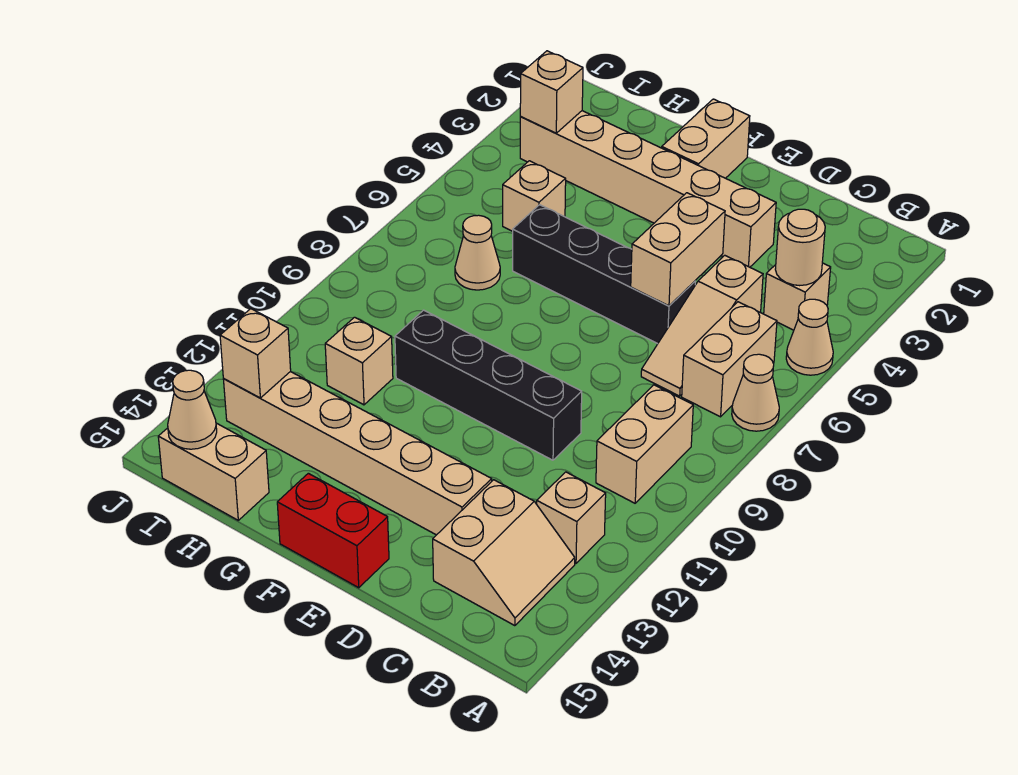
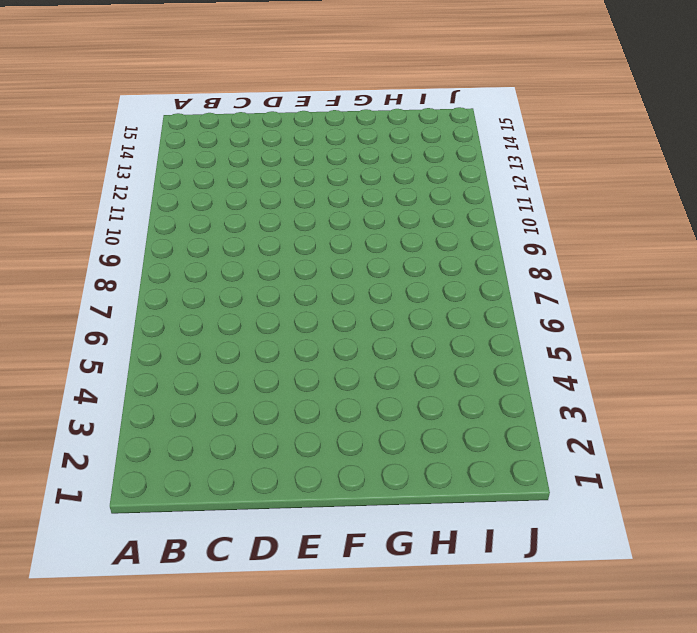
none -> tan cone A5 level 1
none -> tan cone A7 level 1
none -> tan brick B4 level 1

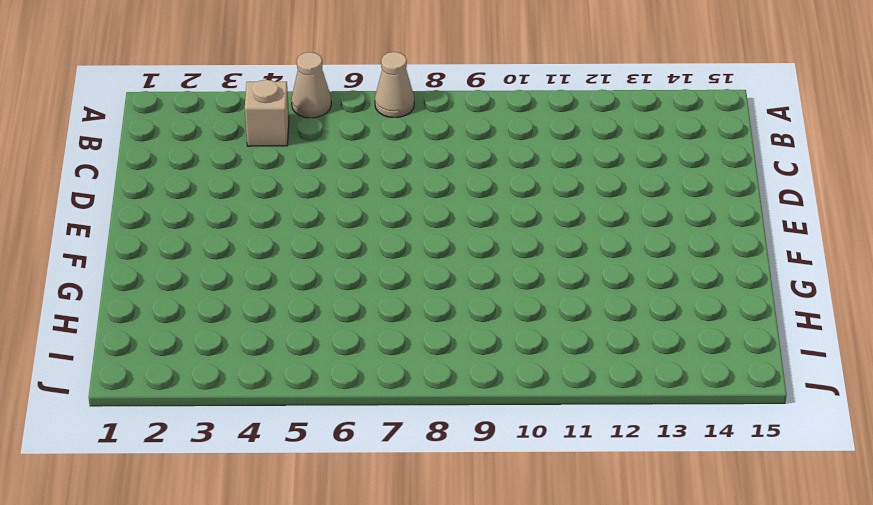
none -> tan brick B6:B7 level 1
none -> tan brick B9:B10 level 1
none -> tan brick B12 level 1

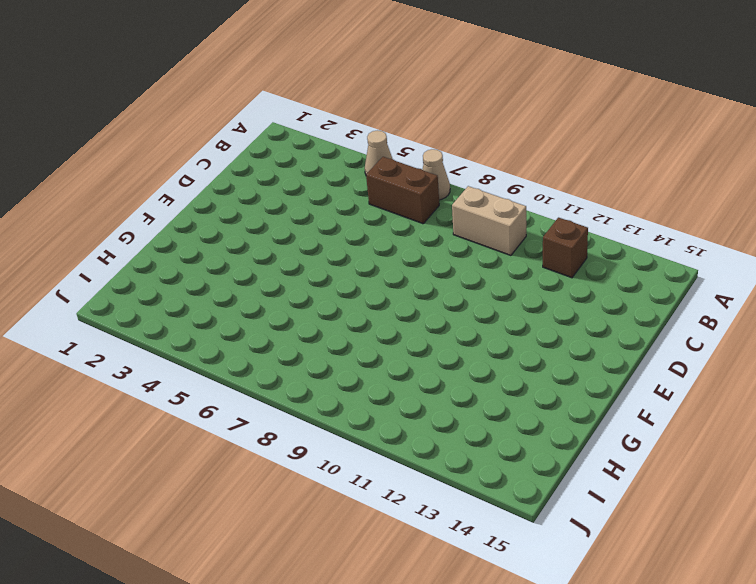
brown brick B6:B7 level 1 -> tan brick B6:B7 level 1
brown brick B12 level 1 -> tan brick B12 level 1
none -> tan brick B4 level 1
none -> tan slope B13:C14 level 1 top C
none -> tan slope C5:C7 level 1 top 5

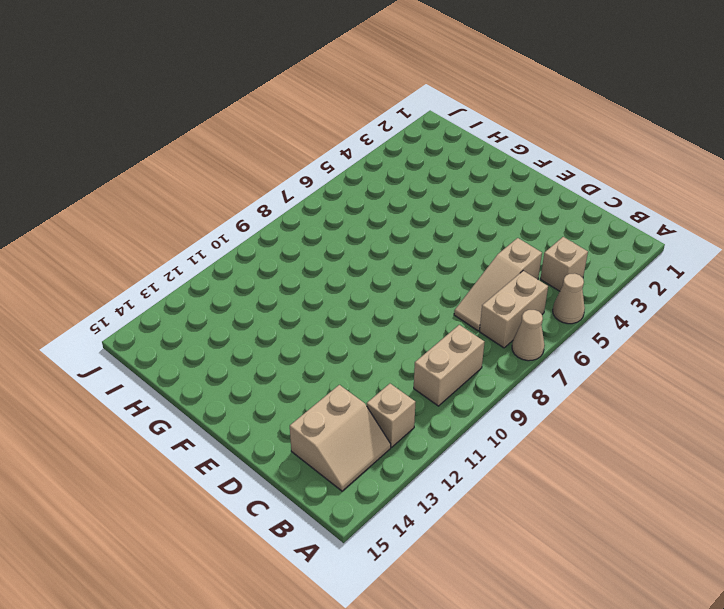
none -> tan brick D3:I3 level 1
none -> black brick D6:G6 level 1
none -> black brick D10:G10 level 1

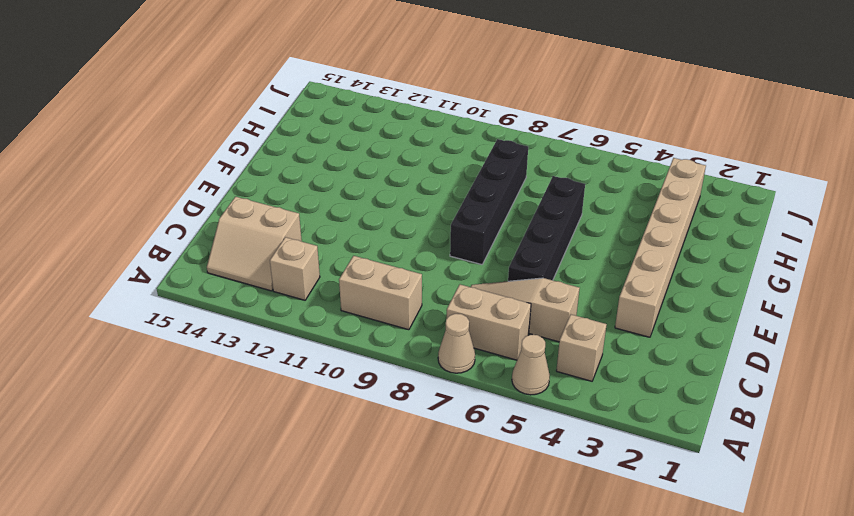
black brick E8:H8 level 1 -> black brick D10:G10 level 1
none -> tan brick D13:I13 level 1
none -> red brick E15:F15 level 1
none -> tan brick F1:F2 level 1

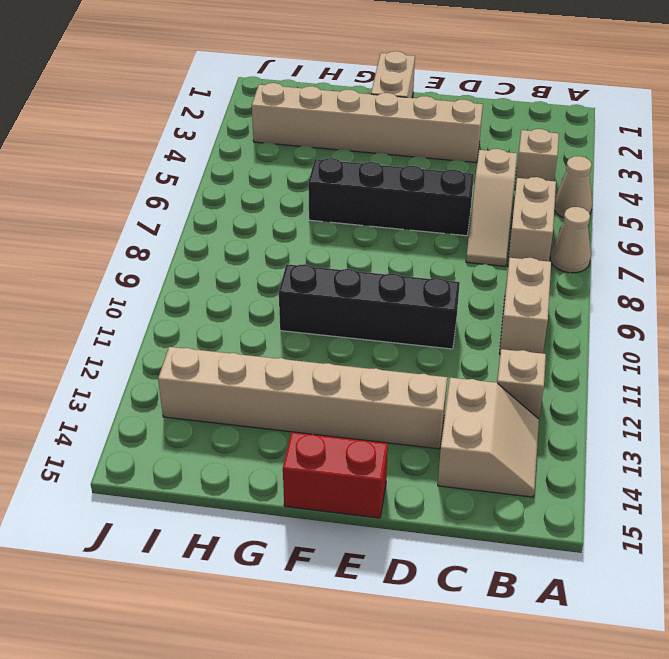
none -> tan brick H5 level 1
none -> tan cone H7 level 1
none -> tan brick H11 level 1

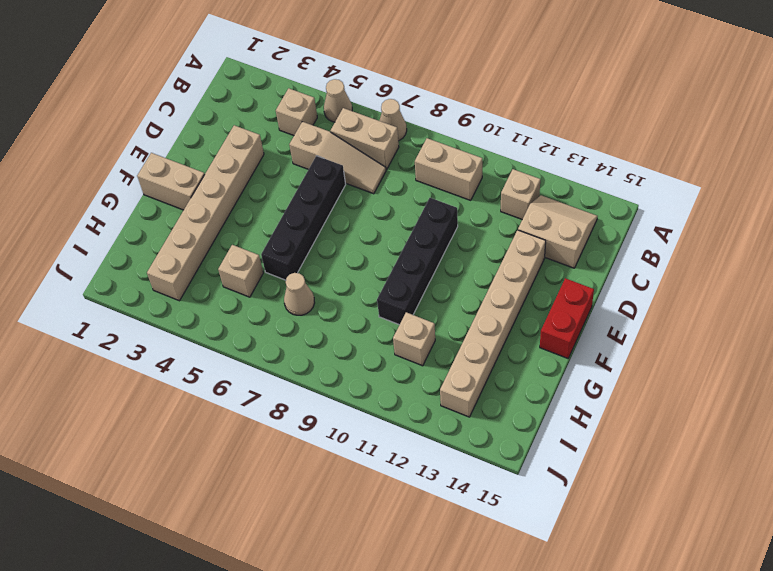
none -> tan brick H15:I15 level 1
none -> tan round brick B4 level 2
none -> tan brick D5:D6 level 2

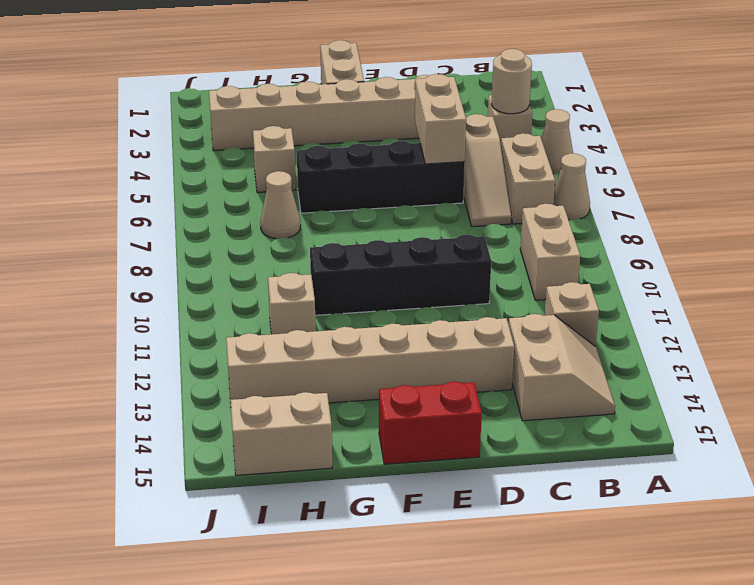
none -> tan brick I3 level 2
none -> tan brick I13 level 2
none -> tan cone I15 level 2

